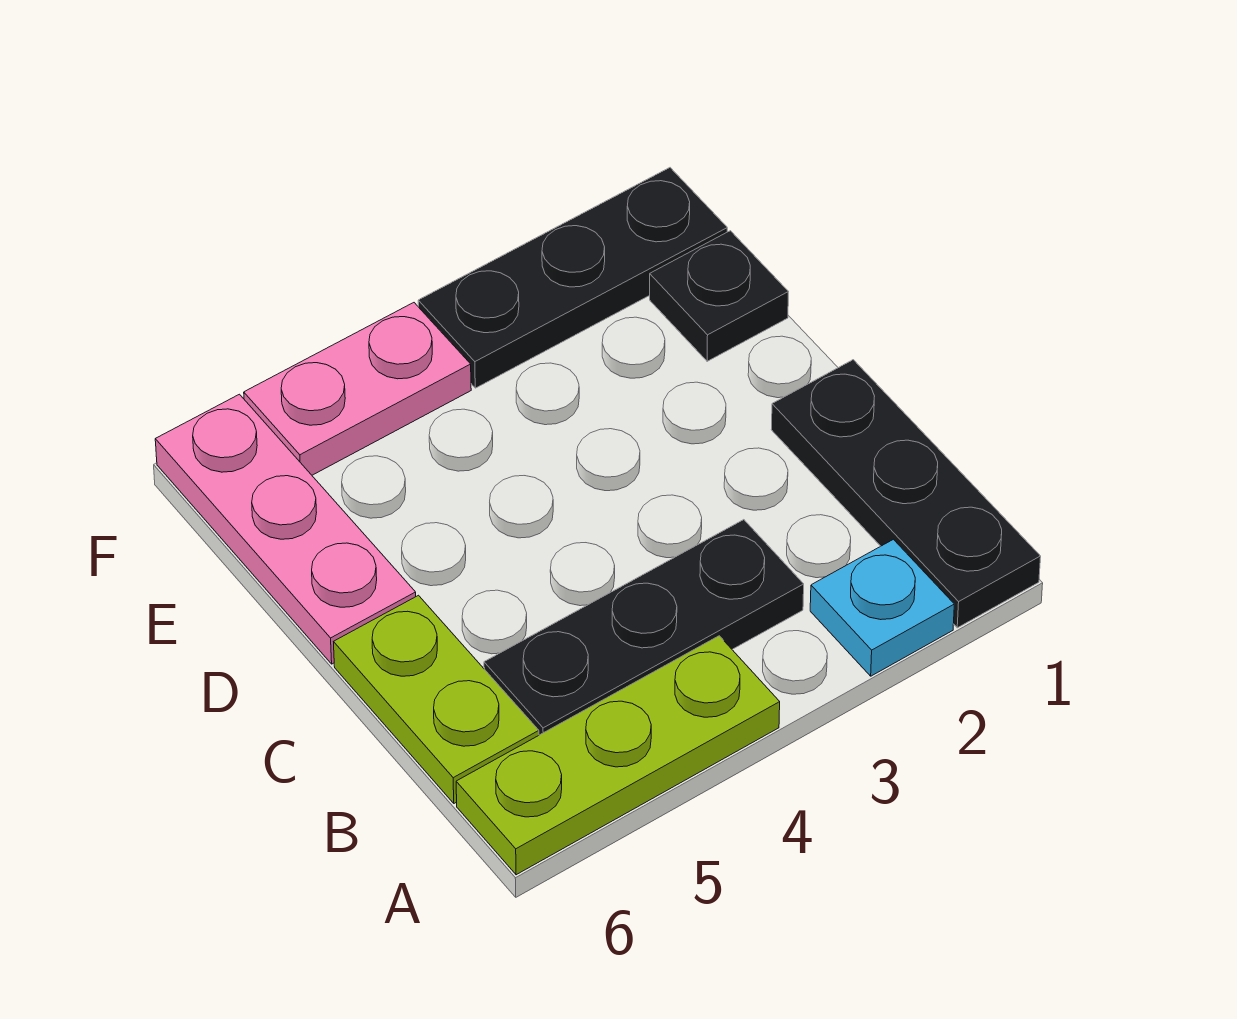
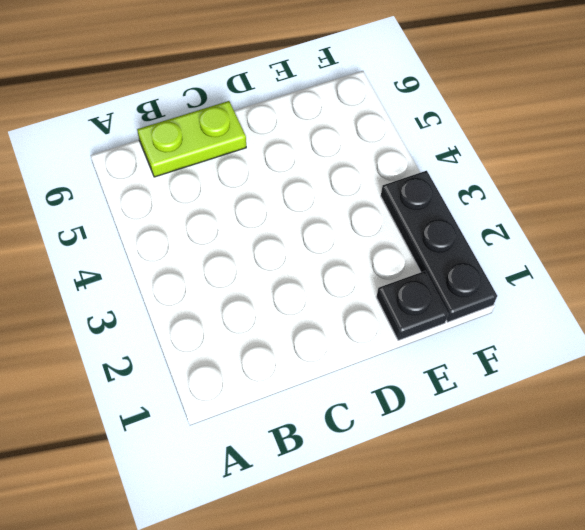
none -> black plate A1:C1 level 1
none -> cyan plate A2 level 1

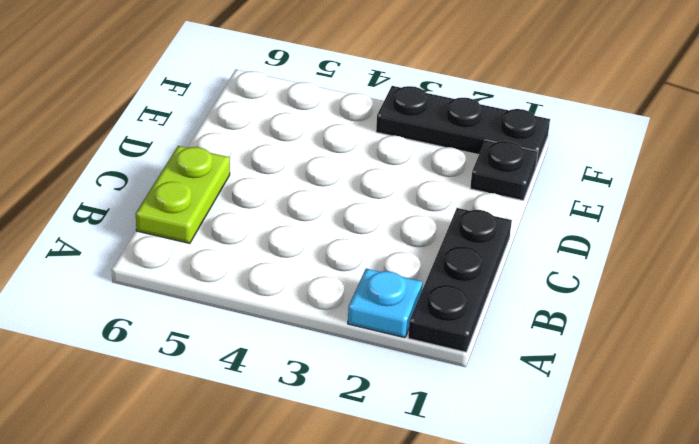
none -> lime plate A4:A6 level 1
none -> black plate B3:B5 level 1

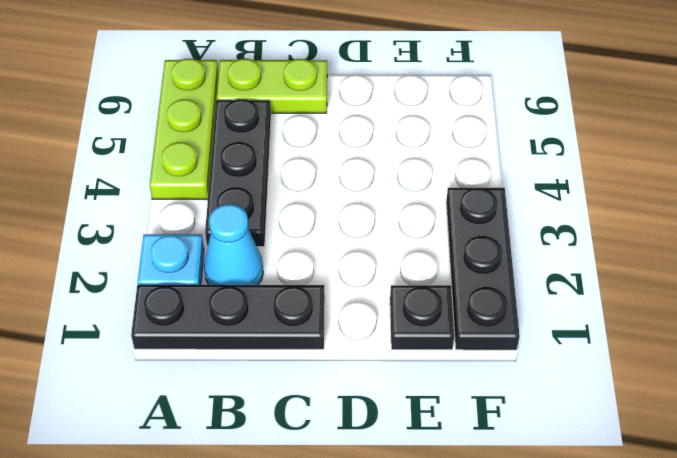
cyan cone B2 level 1 -> none
none -> pink plate D6:F6 level 1
none -> pink plate F4:F5 level 1

